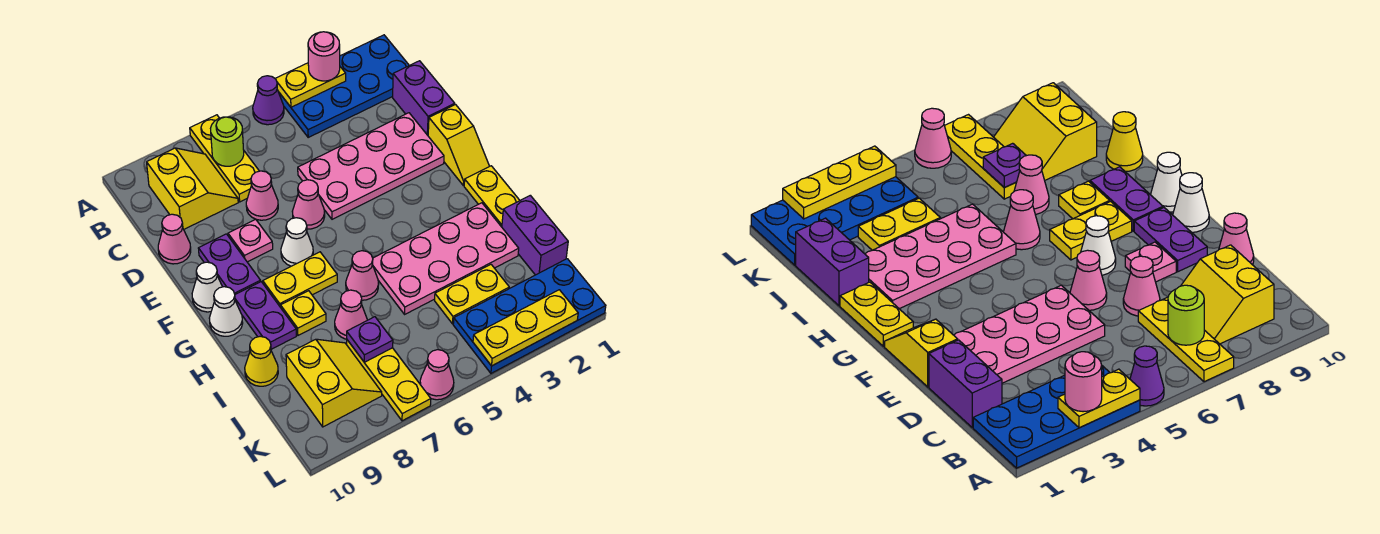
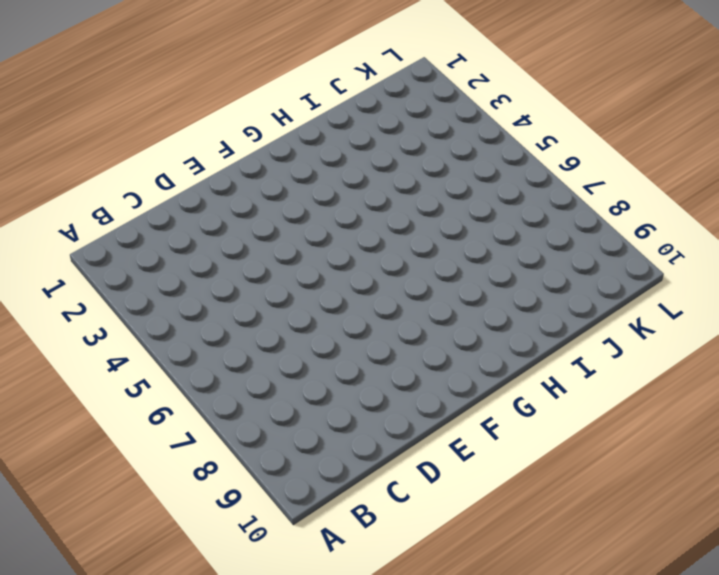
none -> blue plate A1:B4 level 1
none -> purple cone A5 level 1
none -> yellow plate A7:C7 level 1
none -> yellow slope B8:C9 level 1 top 9

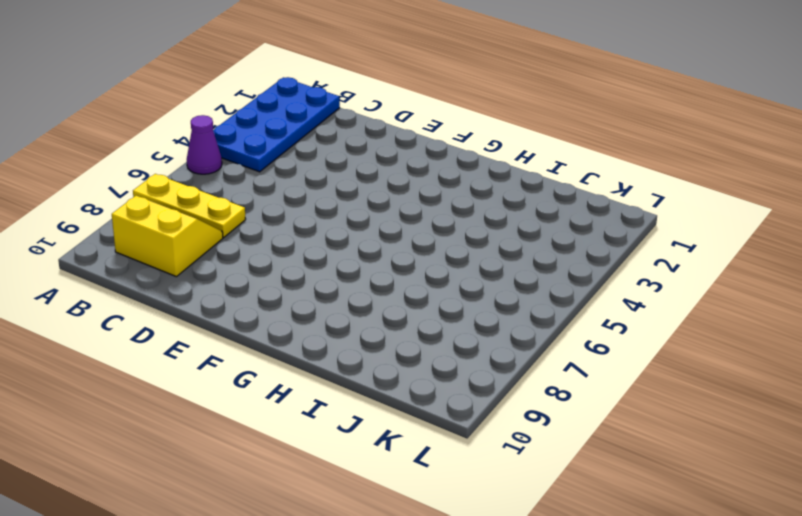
none -> purple brick C1:D1 level 1
none -> pink plate D2:E5 level 1
none -> pink cone D7 level 1
none -> pink cone D10 level 1

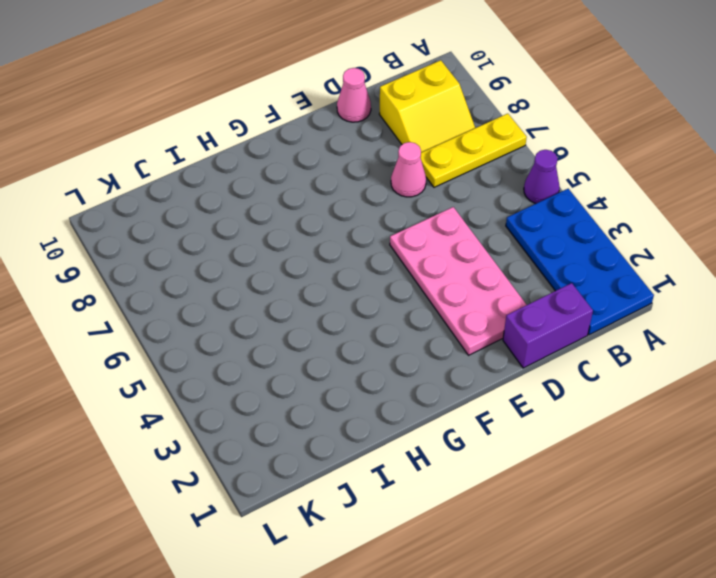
none -> yellow slope E1:F1 level 1 top E
none -> pink cone E6 level 1
none -> pink plate E8 level 1
none -> purple plate E9:F9 level 1

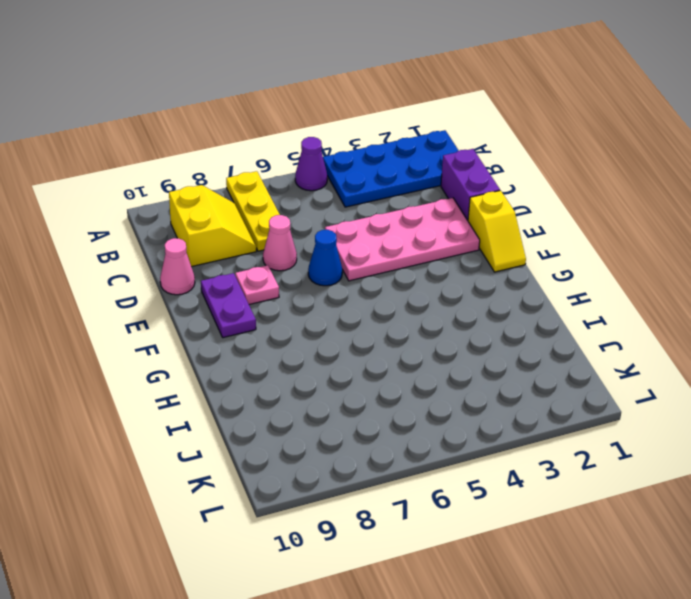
blue cone E6 level 1 -> pink cone E6 level 1
none -> white cone F7 level 1
none -> white cone F10 level 1
none -> yellow plate G1:H1 level 1
none -> yellow plate G7:G8 level 1

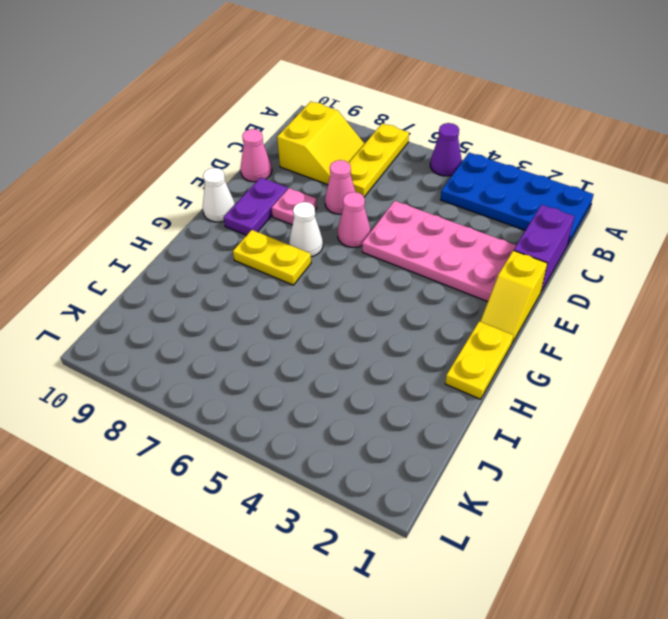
none -> purple plate G9:H9 level 1
none -> white cone G10 level 1
none -> pink plate H2:I5 level 1
none -> pink cone H6 level 1

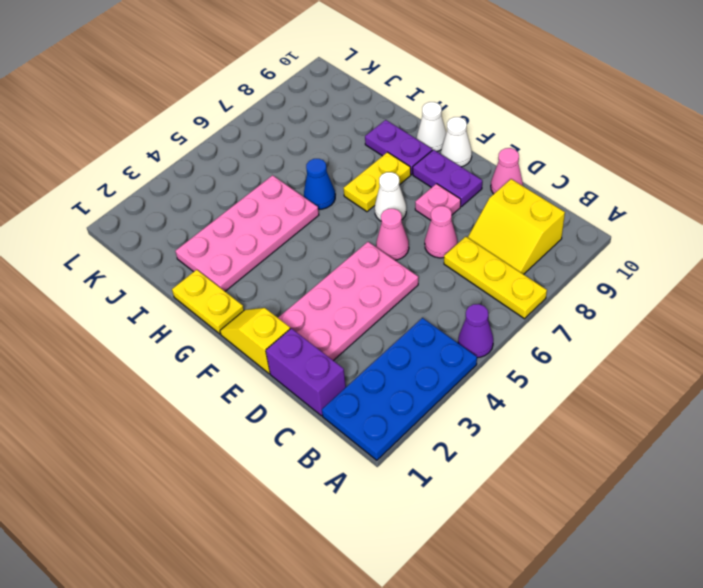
blue cone H6 level 1 -> pink cone H6 level 1
none -> yellow plate H8 level 1
none -> purple brick I1:J1 level 1
none -> pink cone I7 level 1
none -> yellow cone I10 level 1

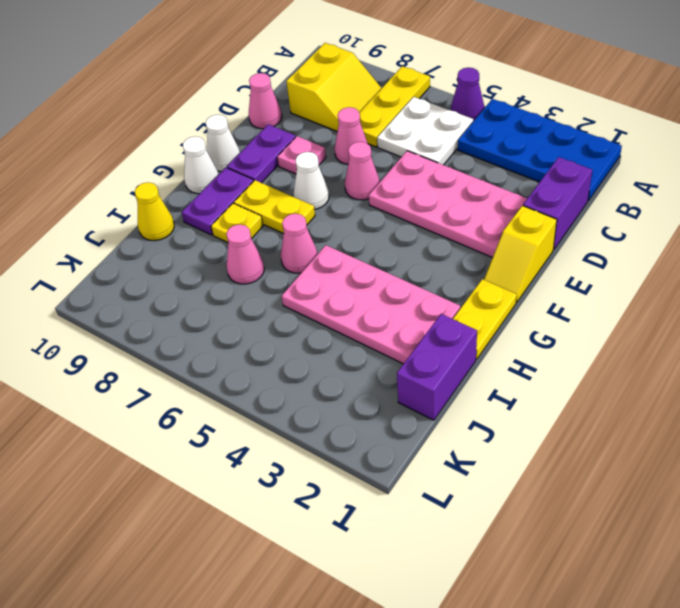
white plate B5:C6 level 1 -> none
none -> yellow plate J3:J4 level 1
none -> yellow plate J7:L7 level 1
none -> yellow slope J8:K9 level 1 top 9
none -> blue plate K1:L4 level 1

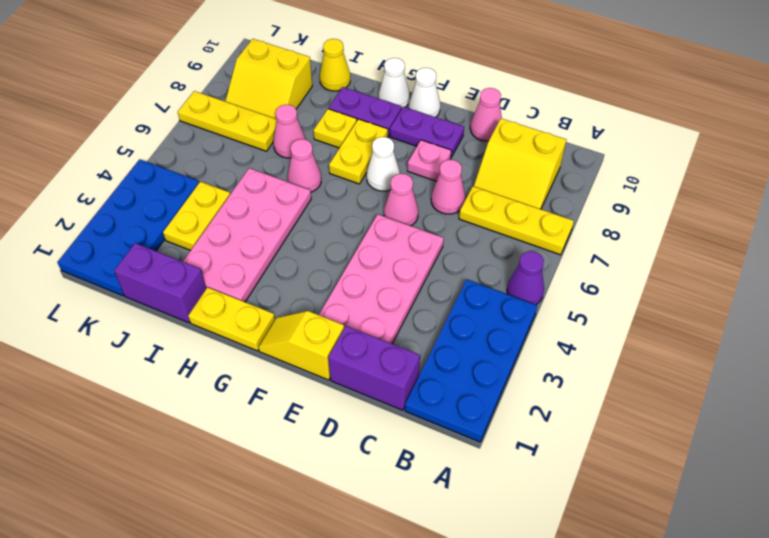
none -> pink cone L6 level 1
none -> yellow plate A3:A4 level 2
none -> lime round brick B7 level 2
none -> purple plate J7 level 2

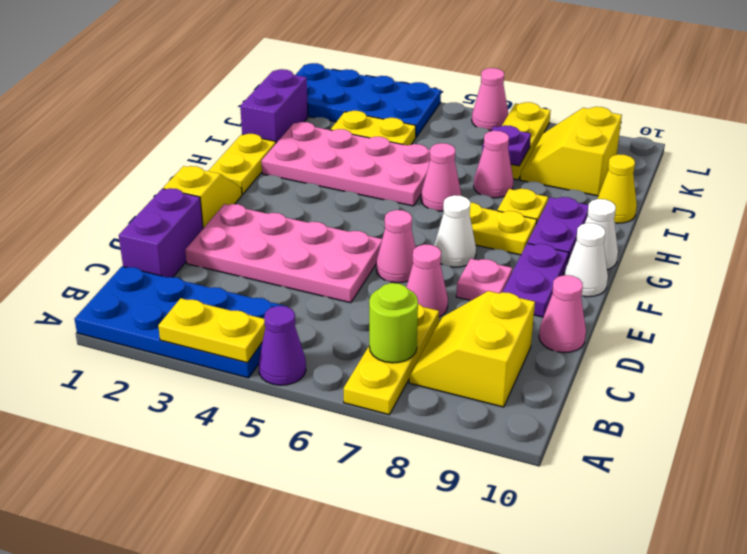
none -> yellow plate L2:L4 level 2
none -> pink round brick A3 level 3

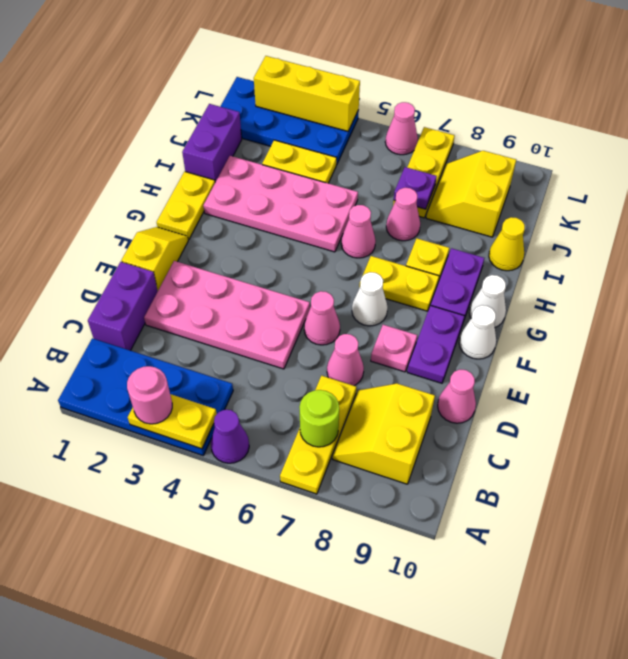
yellow brick L2:L4 level 2 -> yellow plate L2:L4 level 2

